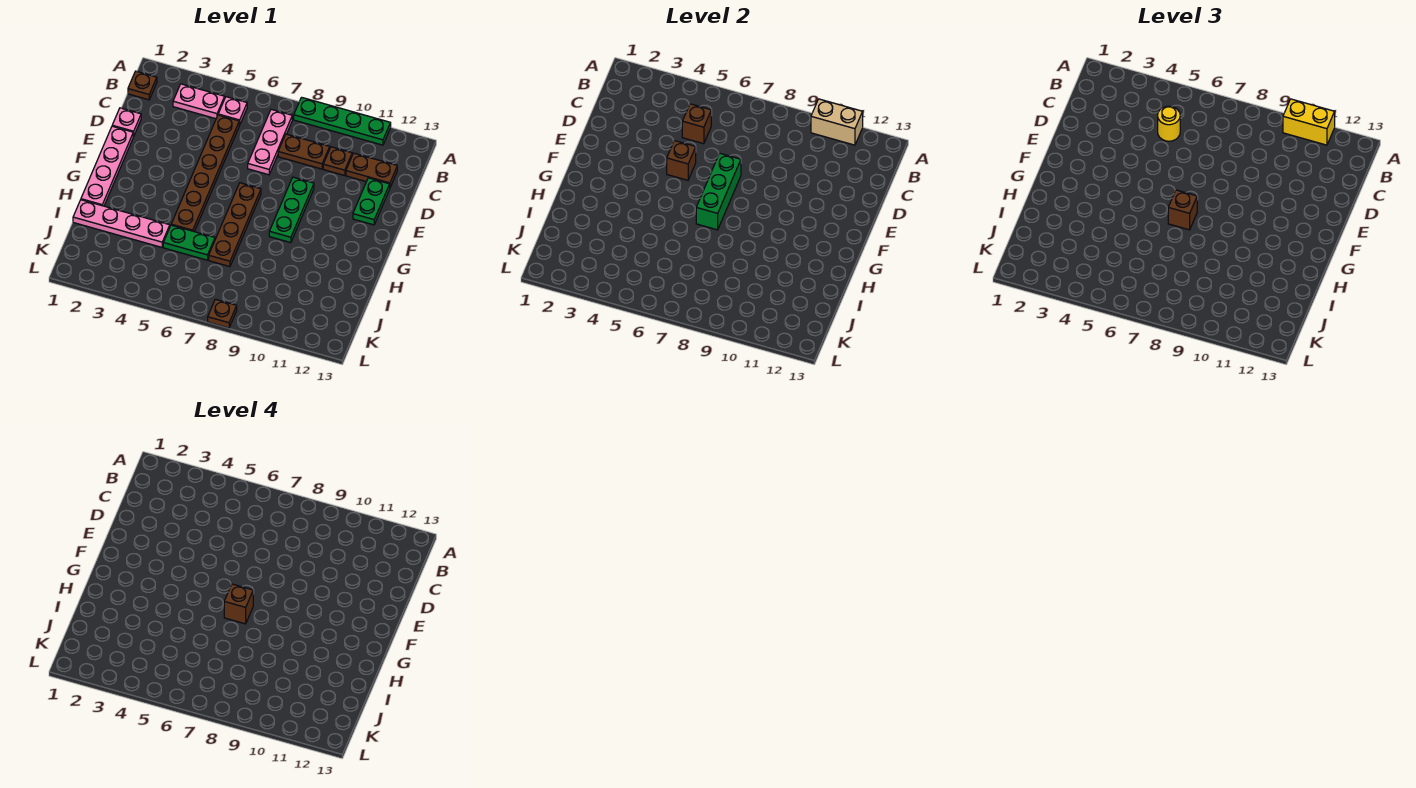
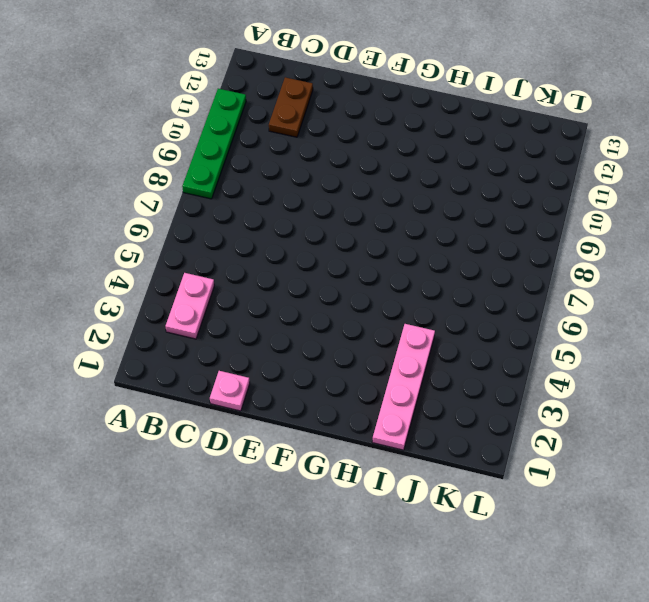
none -> brown plate B1 level 1
none -> pink plate B5 level 1
none -> pink plate B7:D7 level 1

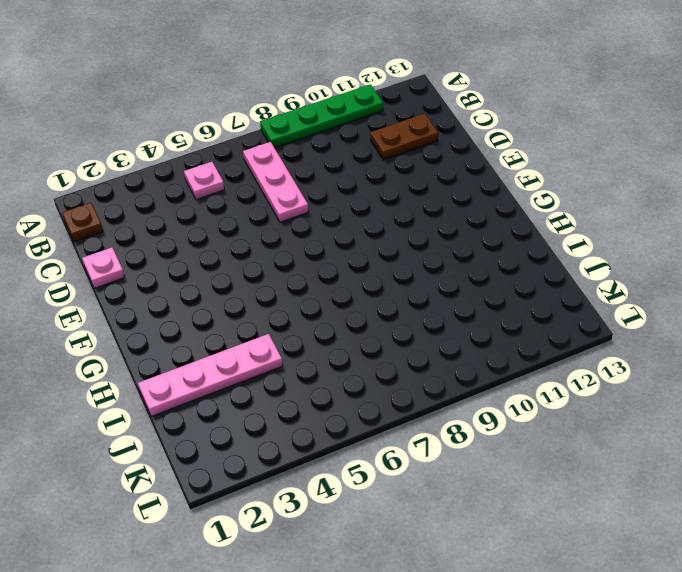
none -> pink plate B3:B4 level 1
none -> brown plate C5:H5 level 1
none -> brown plate C8:C9 level 1

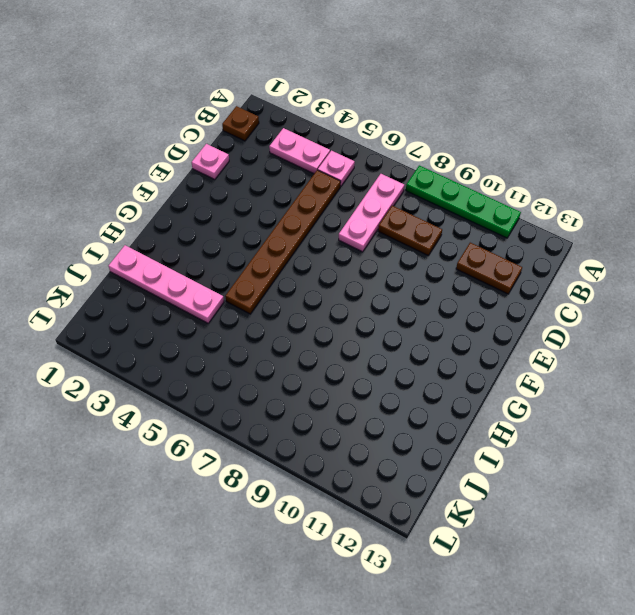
none -> brown plate C10 level 1
none -> green plate D12:E12 level 1
none -> pink plate E1:H1 level 1

